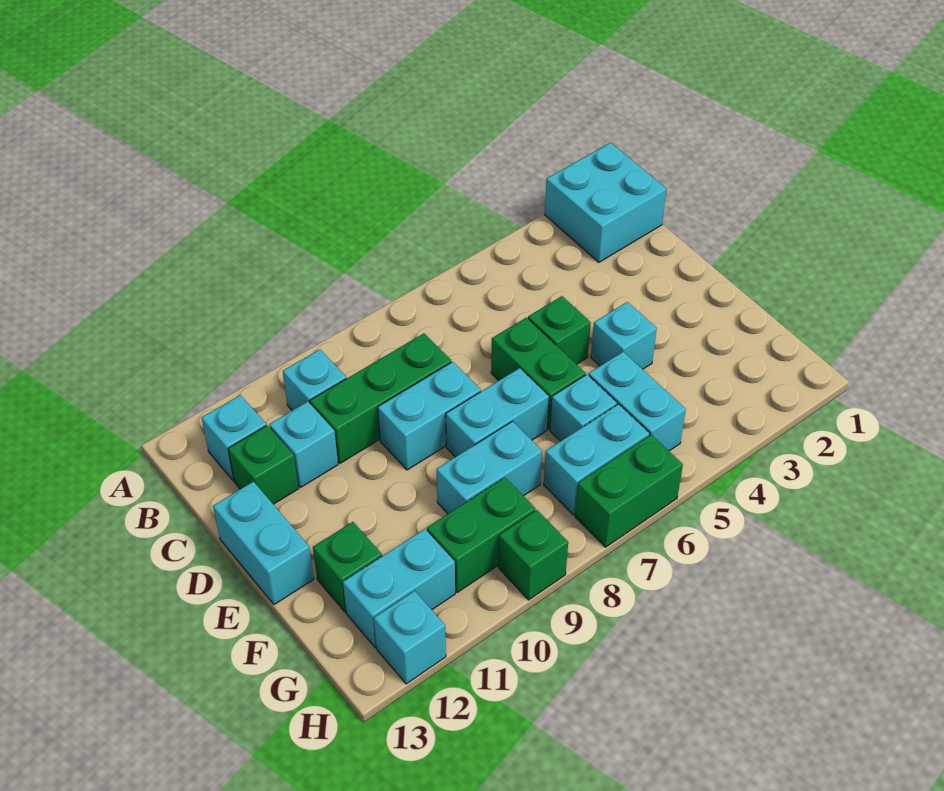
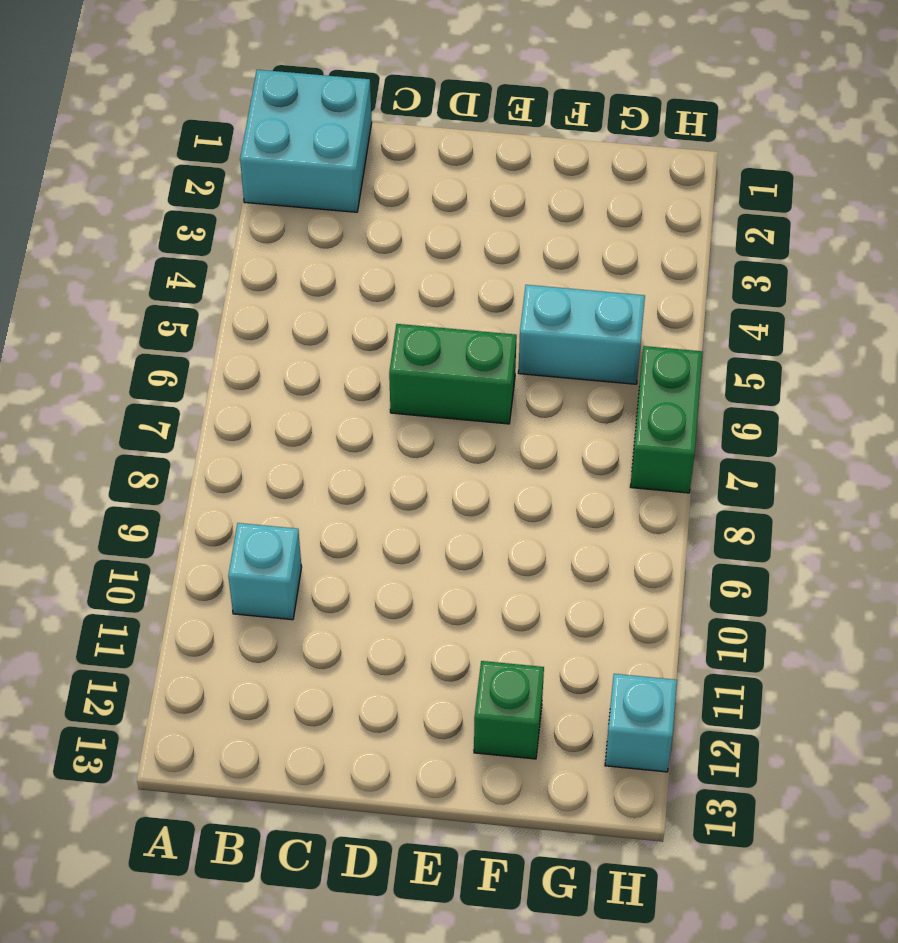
none -> cyan brick B12 level 1
none -> green brick C8:C10 level 1
none -> cyan brick C11 level 1

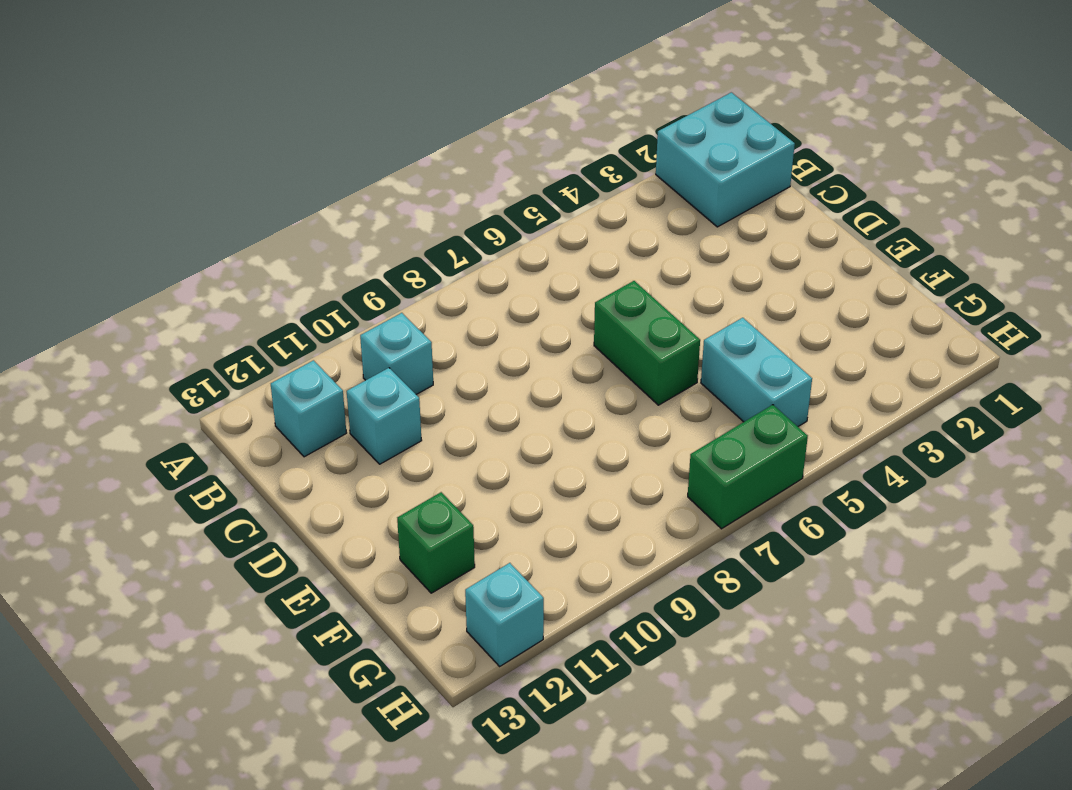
none -> green brick C8:C10 level 1
none -> green brick C12 level 1
none -> green brick D5 level 1

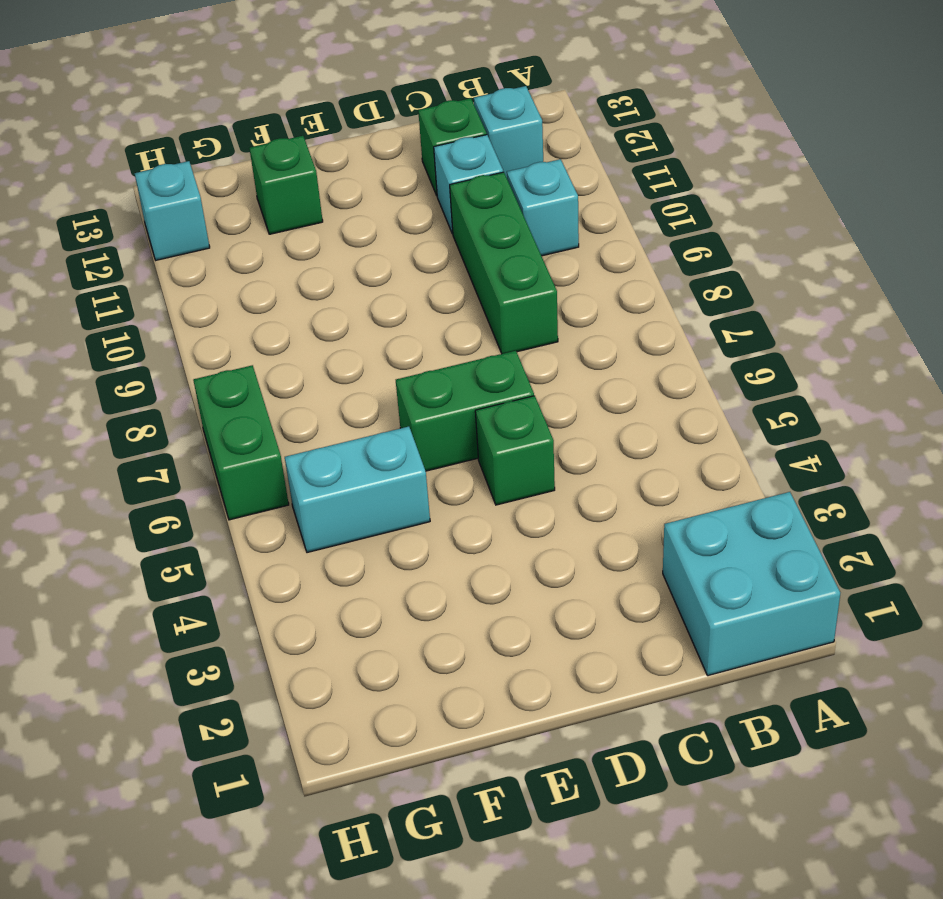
none -> cyan brick D8:D9 level 1
none -> cyan brick D13:E13 level 1
none -> cyan brick E4 level 1

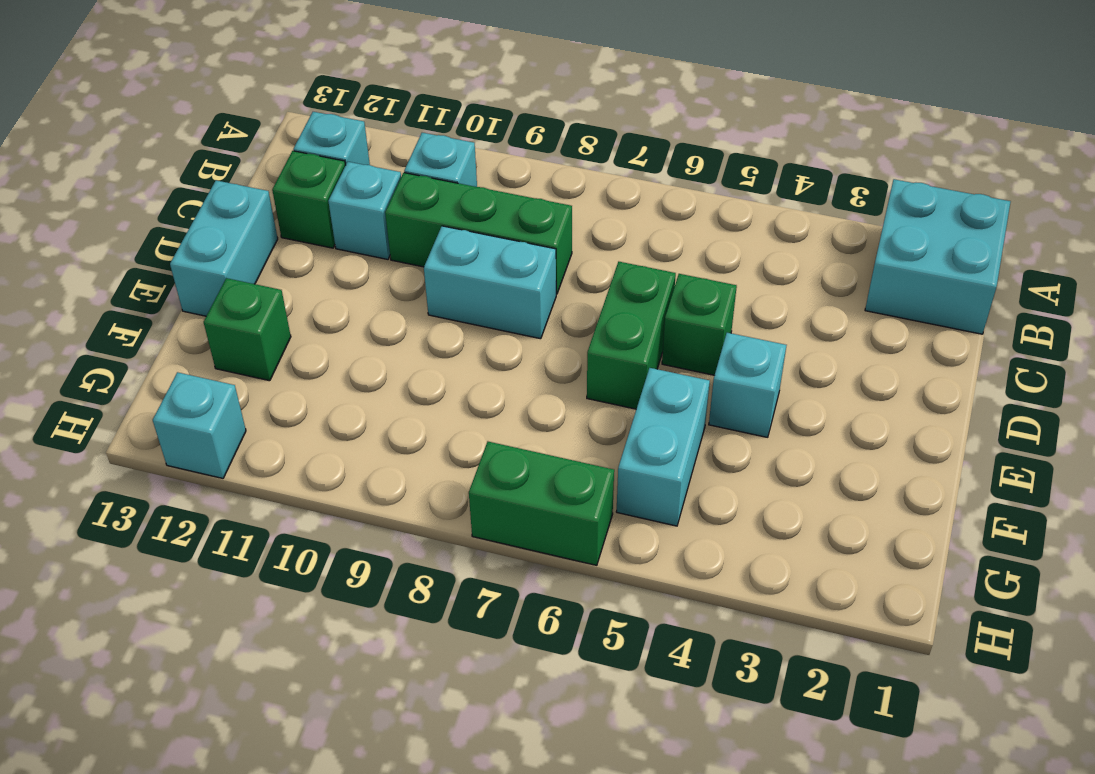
none -> cyan brick E7:E8 level 1
none -> cyan brick F6 level 1
none -> cyan brick F8:F9 level 1

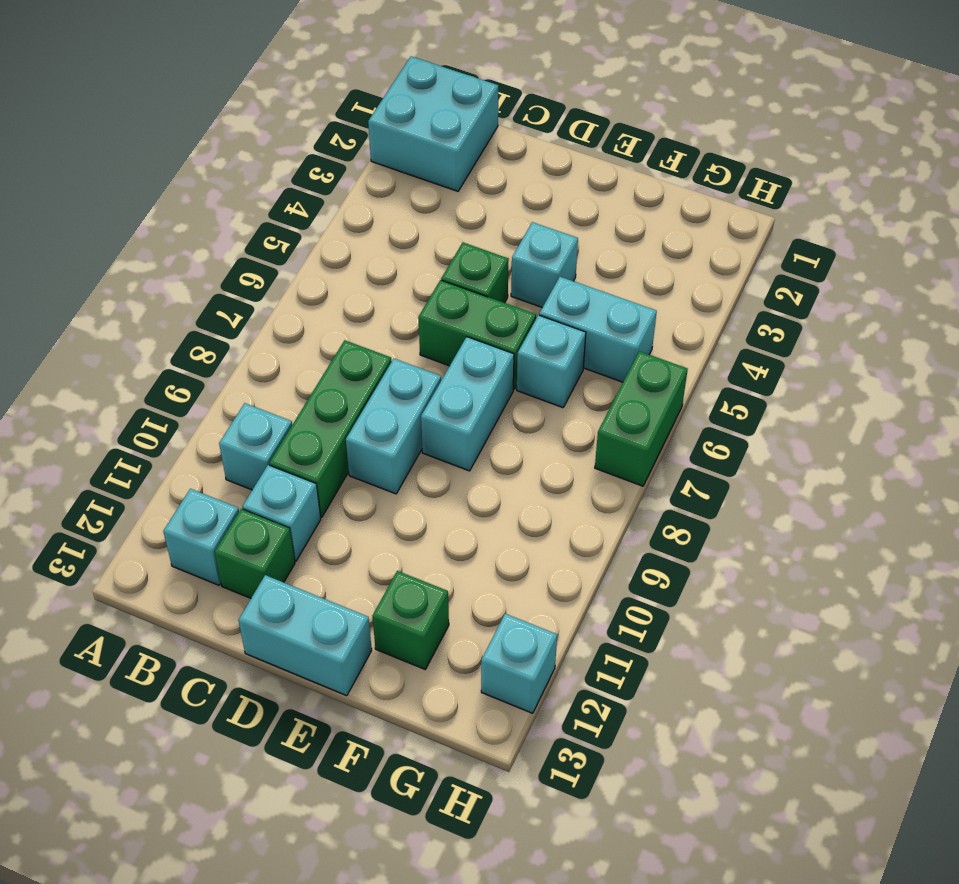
none -> cyan brick F8:F9 level 1
none -> cyan brick G6:G7 level 1
none -> green brick G9:G10 level 1

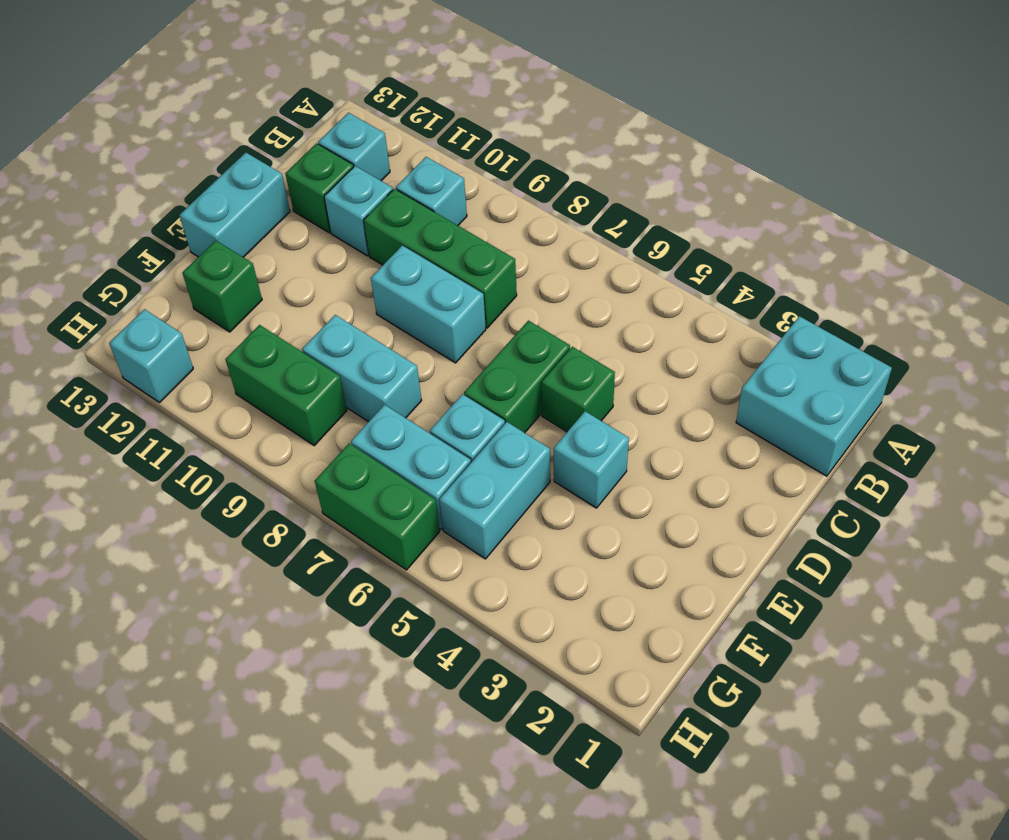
none -> cyan brick E7:E8 level 1
none -> cyan brick G11:G12 level 1
none -> green brick H9 level 1

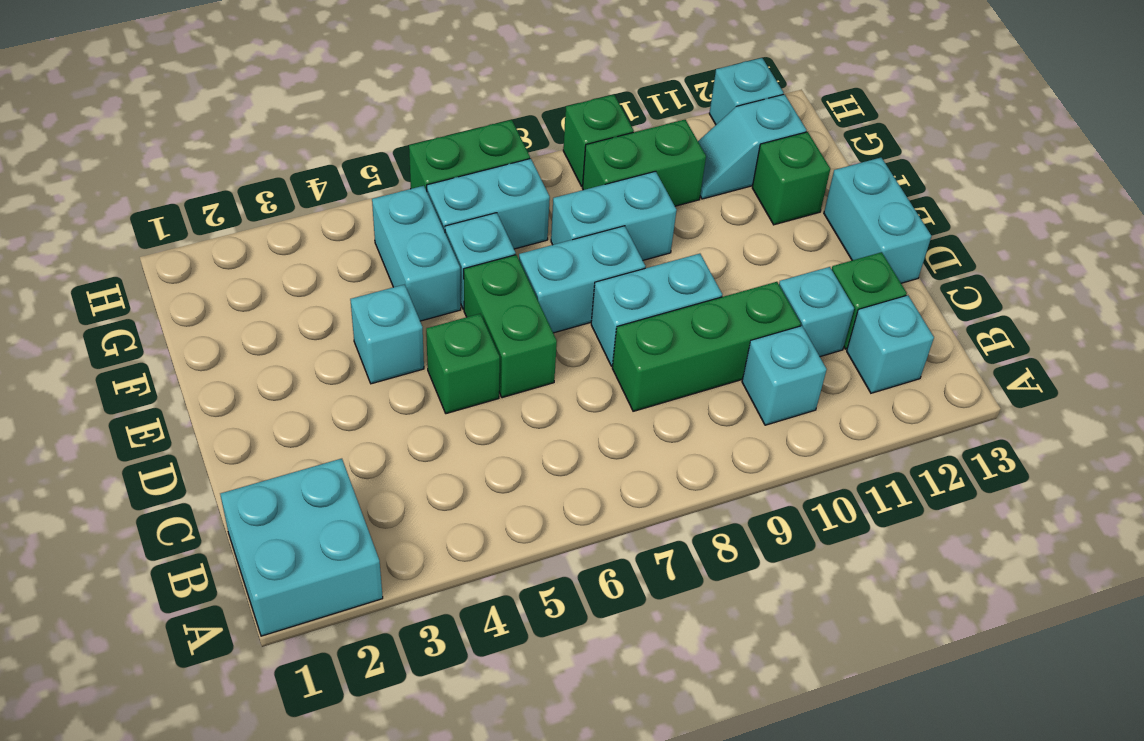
cyan slope G11:G12 level 1 top 12 -> cyan brick G11:G12 level 1

